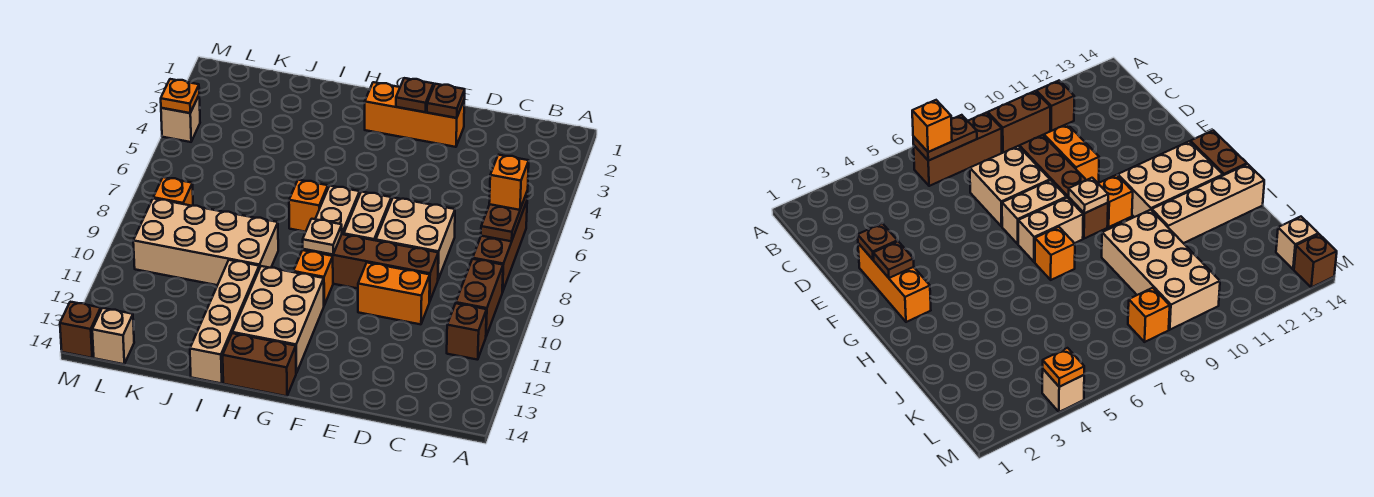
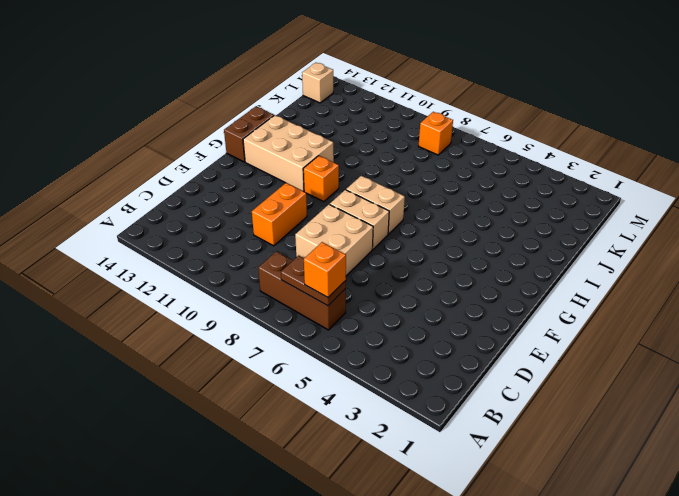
none -> brown brick B9:B10 level 1
none -> brown brick B11 level 1
none -> brown brick D9:G9 level 1

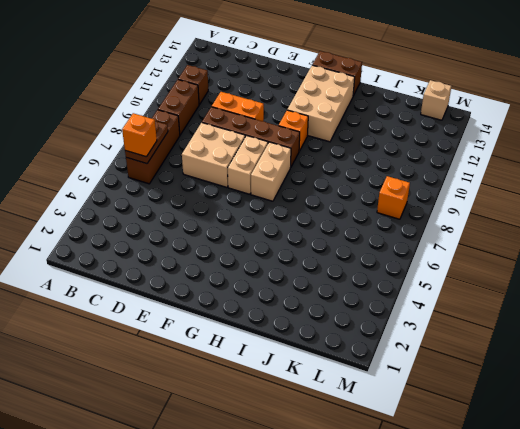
none -> orange brick E2:G2 level 1
none -> orange brick H7 level 1
none -> tan brick I9:L10 level 1

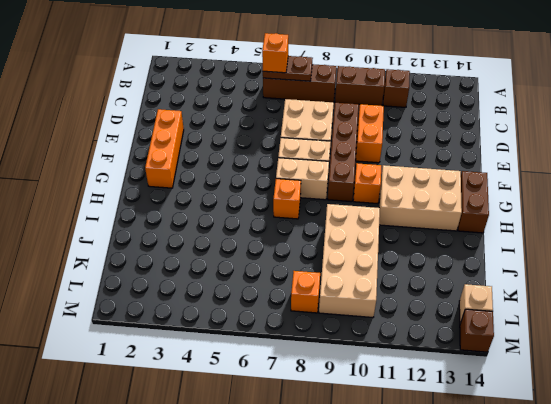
none -> tan brick I11:I14 level 1
none -> tan brick M4 level 1
none -> brown plate E2 level 2

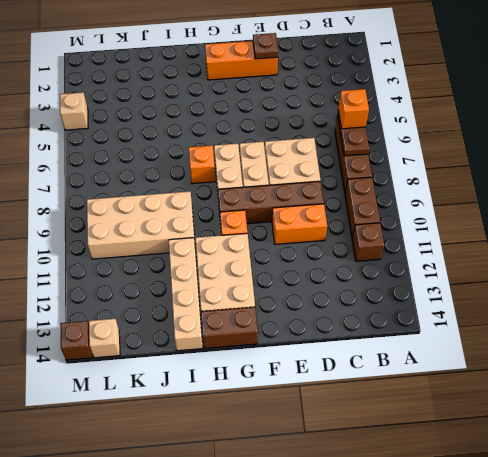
none -> orange brick L8 level 1
none -> brown plate F2 level 2
none -> tan plate G9 level 2

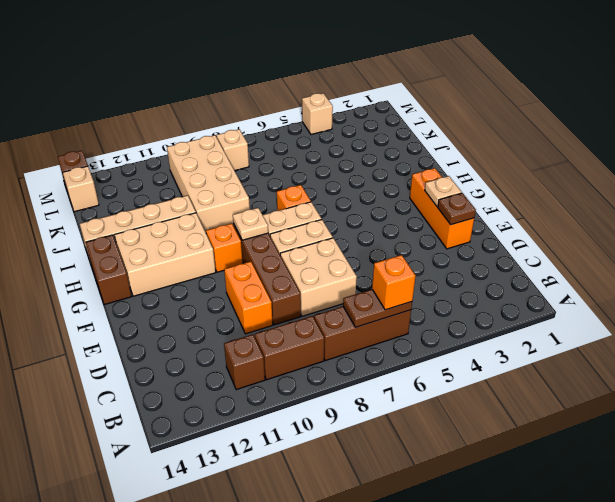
tan plate F2 level 2 -> brown plate F2 level 2
tan brick L8 level 1 -> orange brick L8 level 1
none -> orange plate M4 level 2

